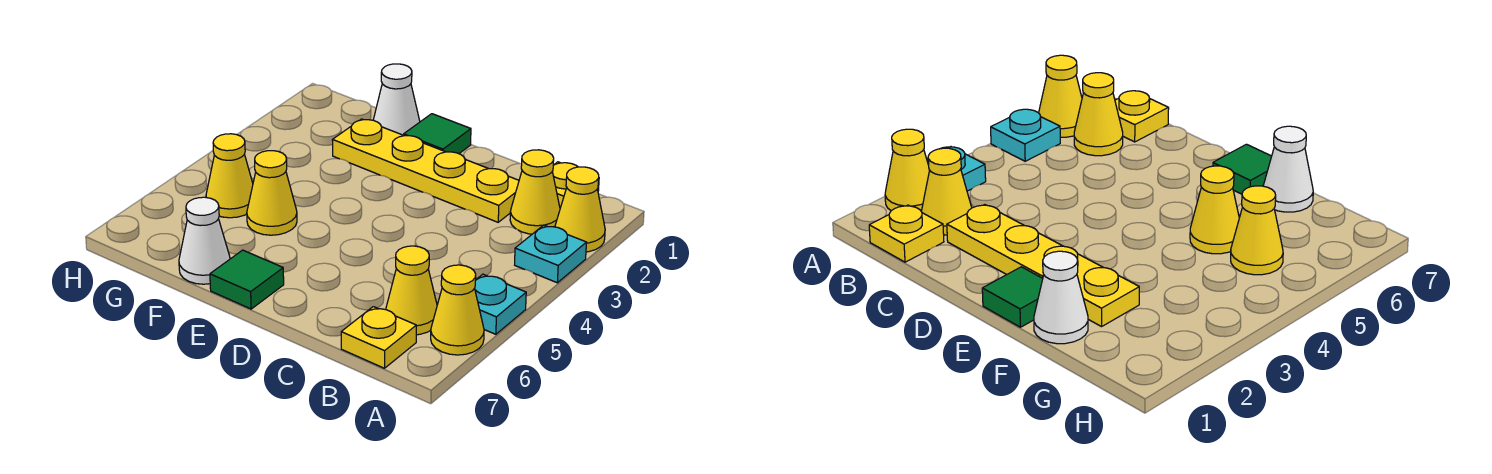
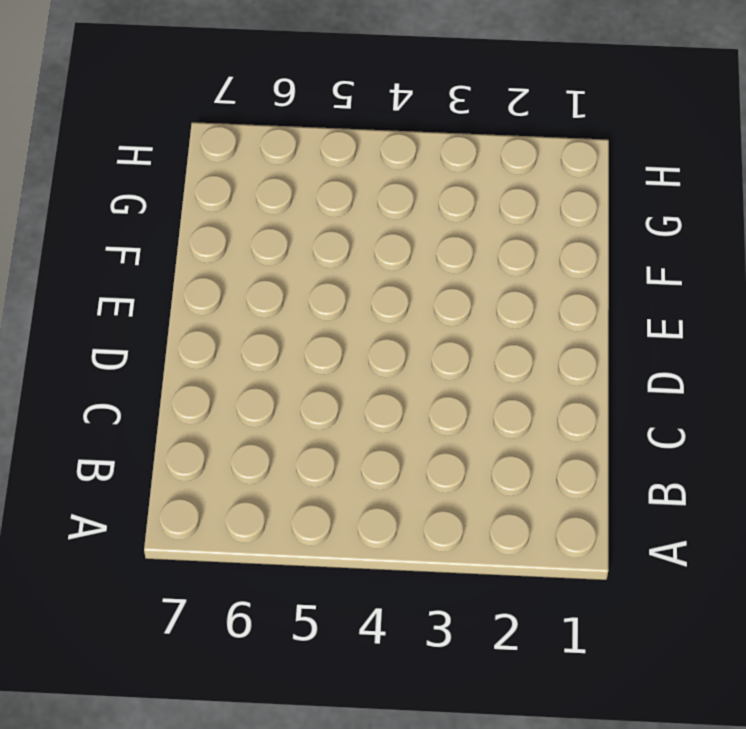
none -> yellow cone A2 level 1
none -> cyan plate A3 level 1
none -> cyan plate A5 level 1

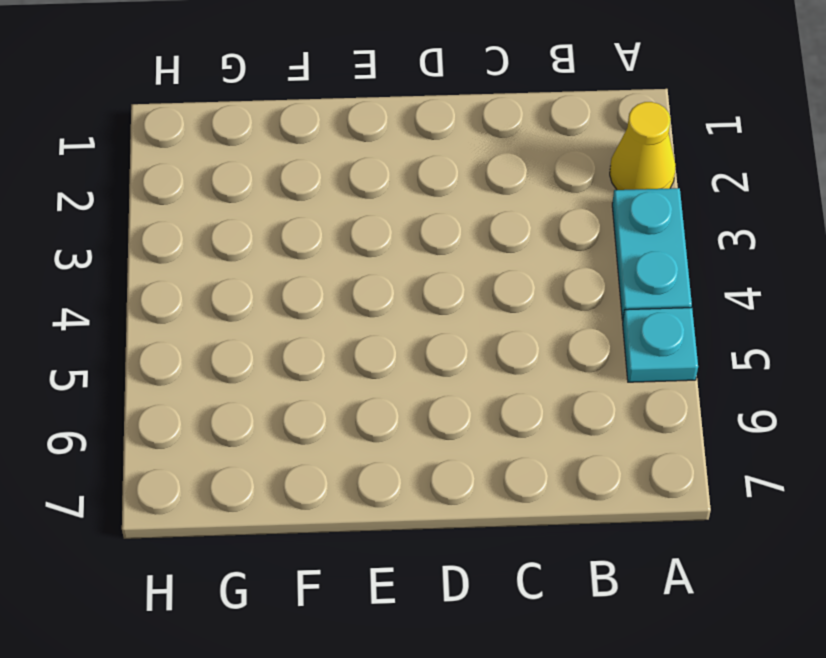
cyan plate A3:A4 level 1 -> cyan plate A3 level 1
none -> yellow cone A6 level 1
none -> yellow plate B1 level 1
none -> yellow cone B2 level 1

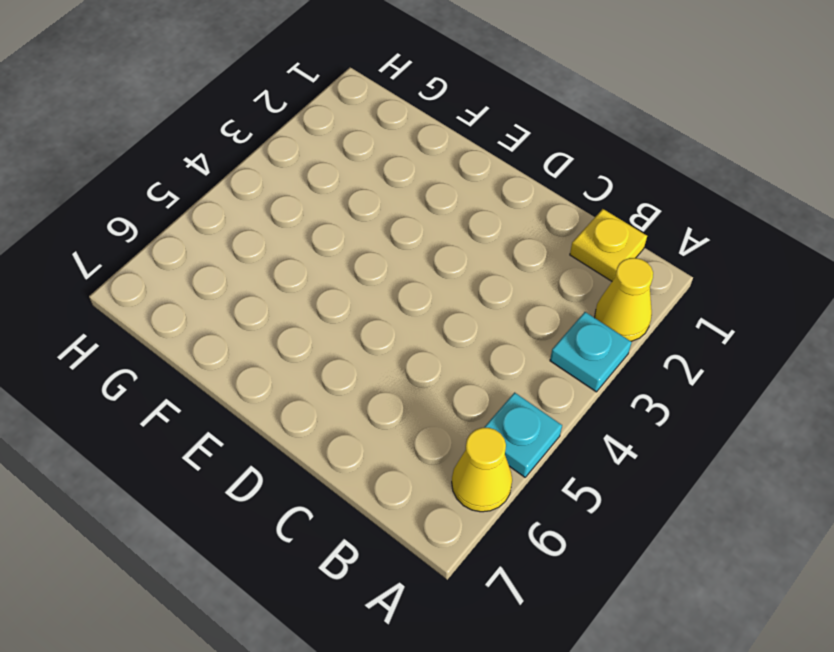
none -> yellow cone B2 level 1
none -> yellow cone B6 level 1
none -> yellow plate B7 level 1

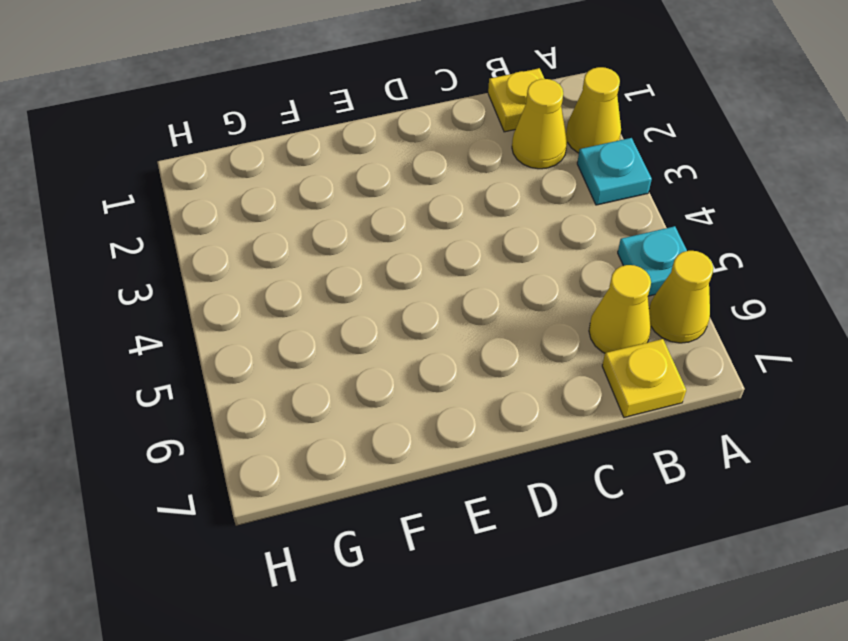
none -> yellow plate C2:F2 level 1
none -> green tile E1 level 1
none -> green tile E7 level 1

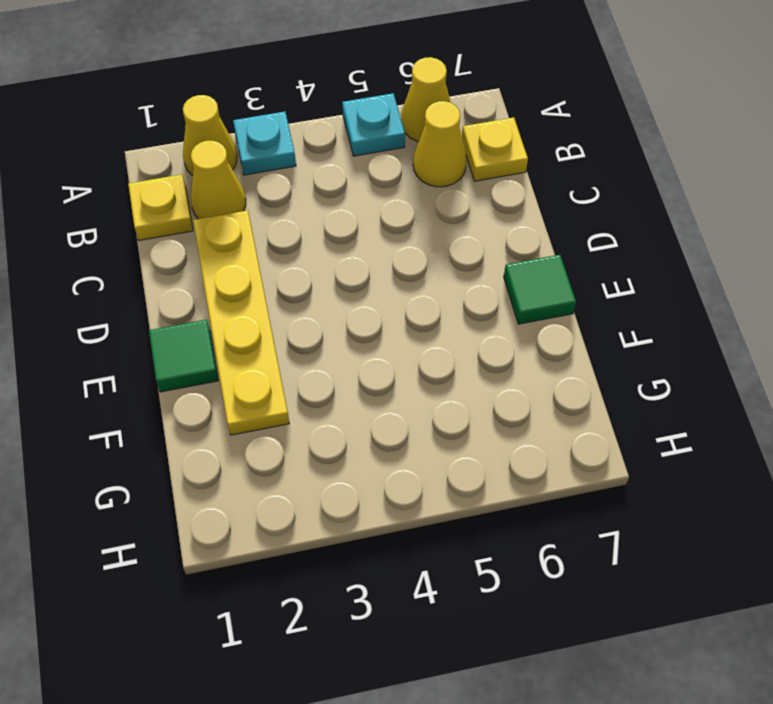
none -> white cone F1 level 1
none -> yellow cone F5 level 1
none -> white cone F7 level 1

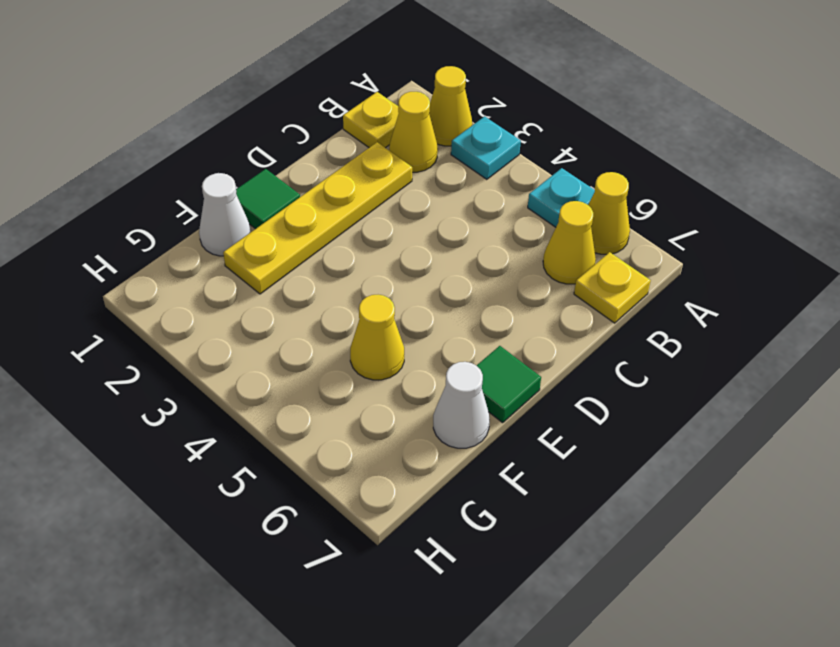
none -> yellow cone G5 level 1

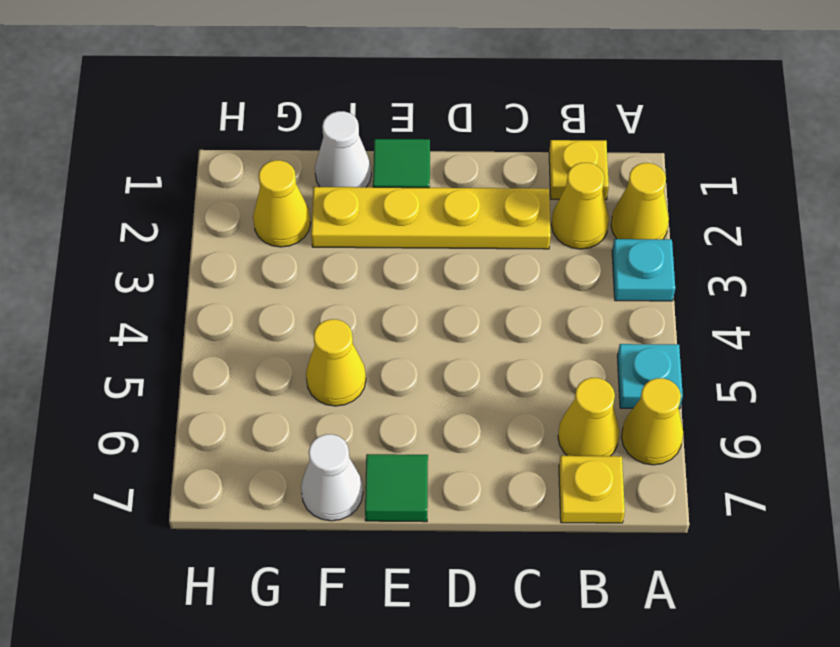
yellow cone G2 level 1 -> yellow cone G5 level 1

